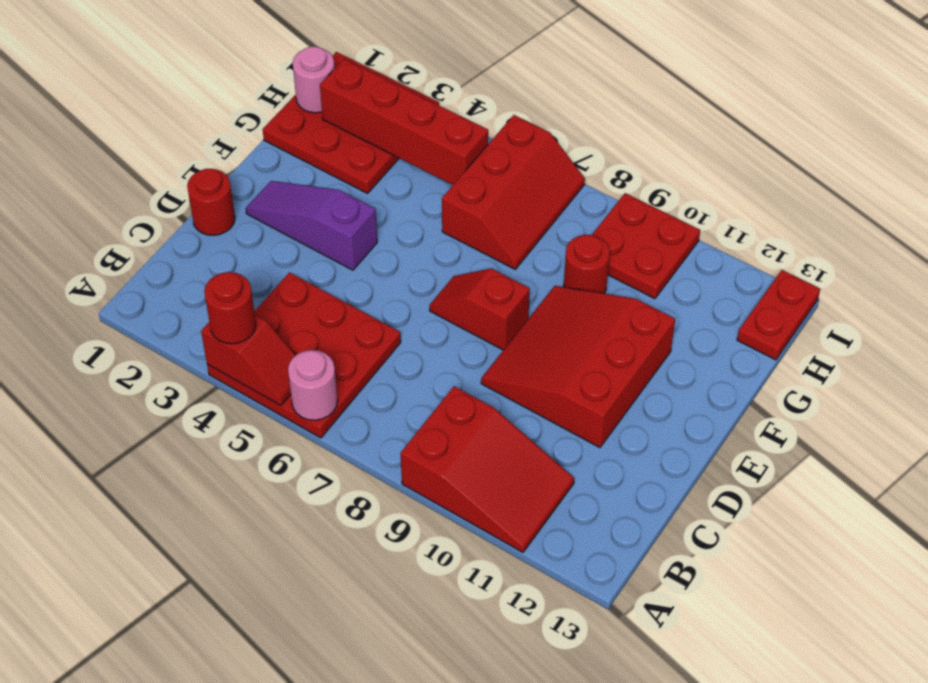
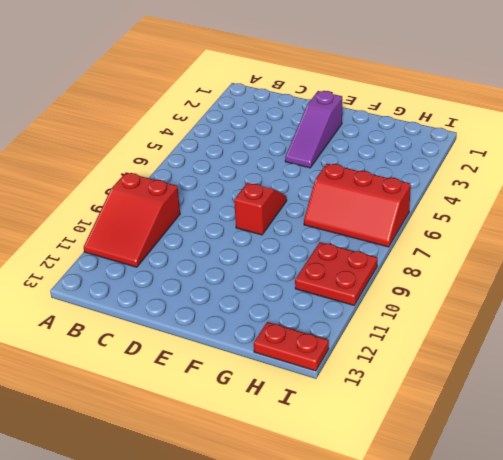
purple slope E2:E4 level 1 top 2 -> purple slope E2:E4 level 1 top 4
none -> red plate A4:C6 level 1
none -> red round brick D1 level 1
none -> red slope D9:F11 level 1 top 11

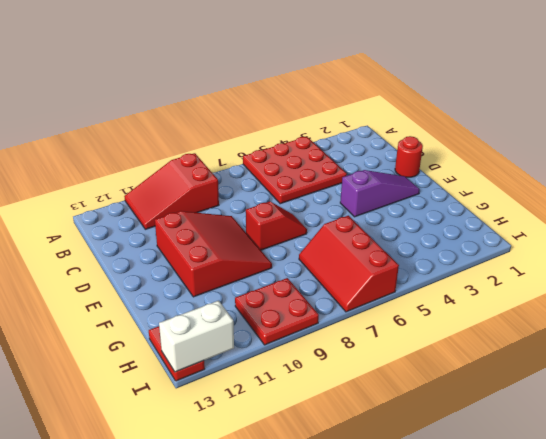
white brick I12:I13 level 2 -> none
none -> red plate G1:I3 level 1
none -> red round brick G9 level 1
none -> red slope A4:A5 level 2 top 4

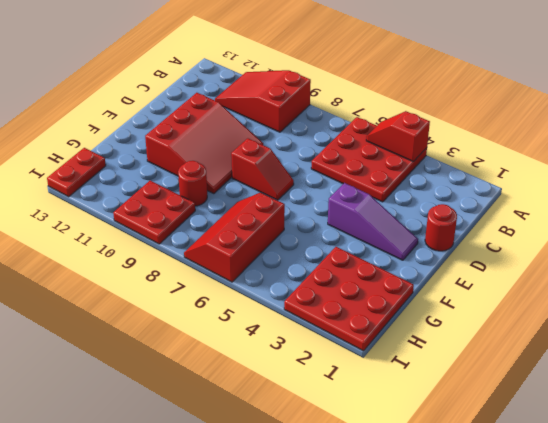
none -> pink round brick A6 level 2
none -> pink round brick H1 level 2
none -> red brick H2:H5 level 2

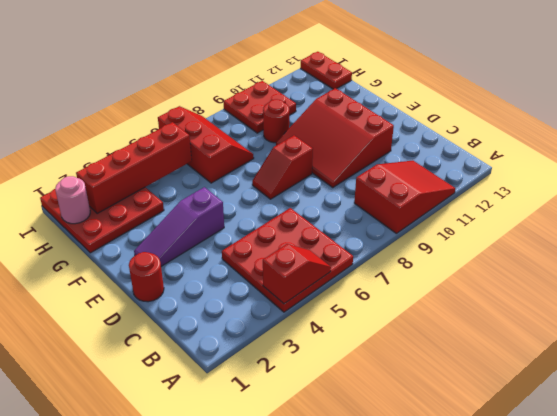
none -> pink round brick A6 level 2
none -> red round brick A4 level 3

